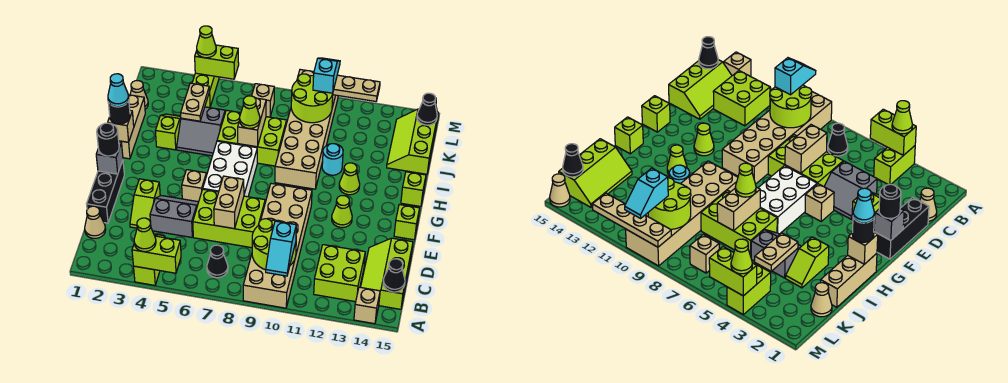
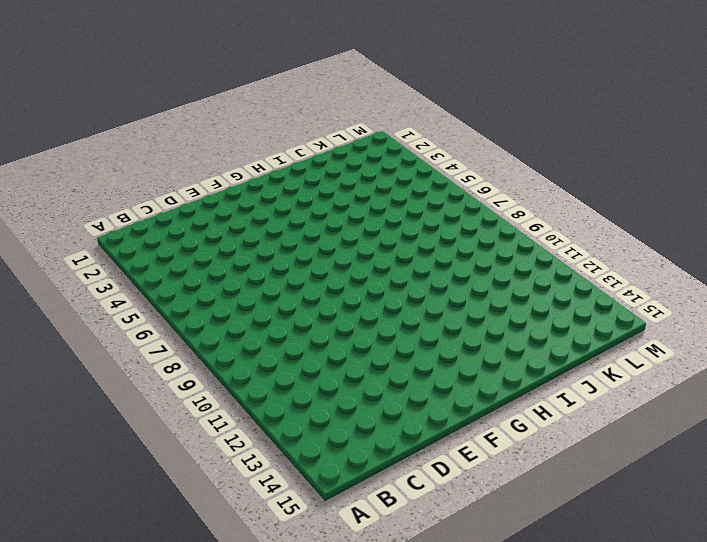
none -> lime brick A4:B4 level 1
none -> tan brick A9:F10 level 1
none -> tan brick A14 level 1
none -> black cone B7 level 1

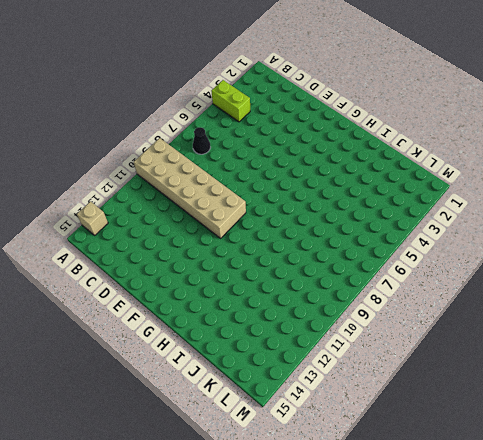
none -> lime brick B12:C13 level 1
none -> lime slope B14:D15 level 1 top 15
none -> tan cone C1 level 1
none -> black brick D1:F1 level 1

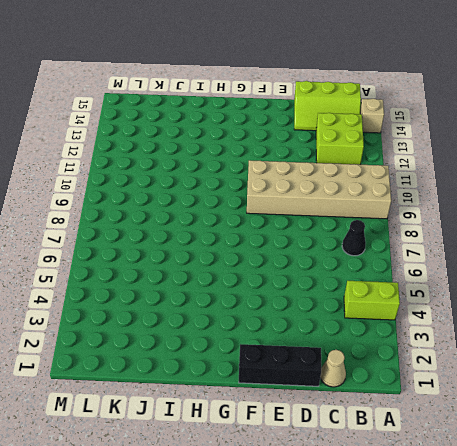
none -> lime slope D3:E3 level 1 top E
none -> grey slope D4:E5 level 1 top D
none -> lime brick D6:E8 level 1
none -> tan brick F5 level 1

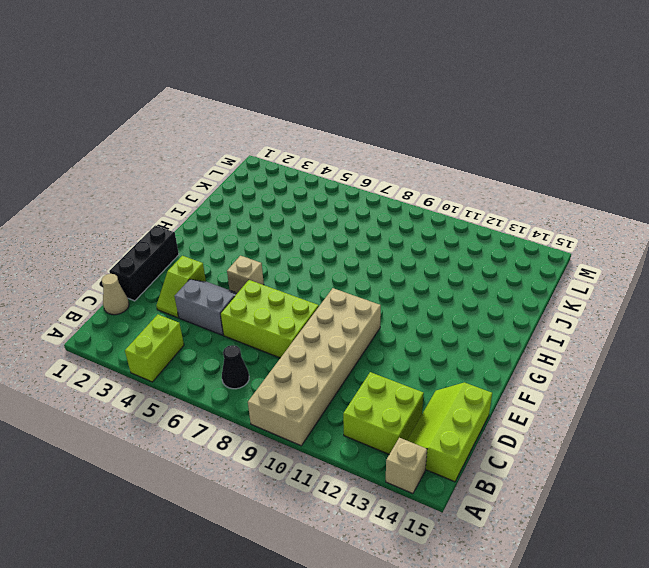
none -> white brick F6:H7 level 1
none -> lime cone F12 level 1
none -> lime brick F15 level 1
none -> tan brick H1:J1 level 1

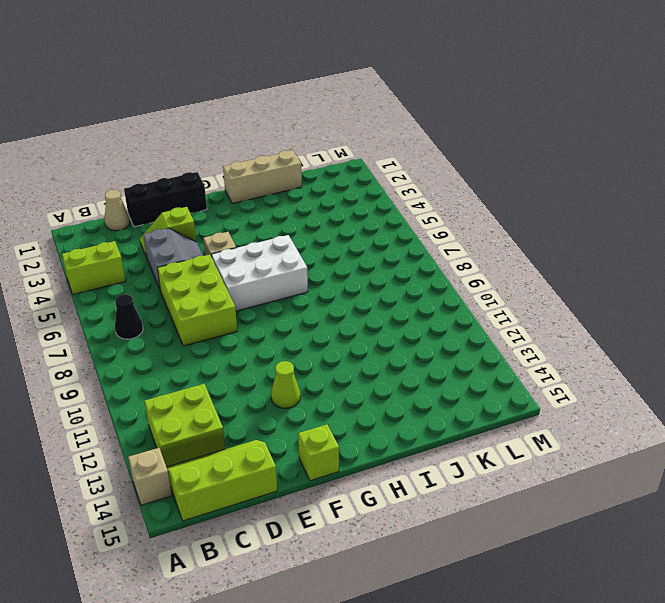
none -> tan brick A9:F10 level 1
none -> tan brick H9:M10 level 1
none -> lime cone H12 level 1
none -> lime brick H15 level 1

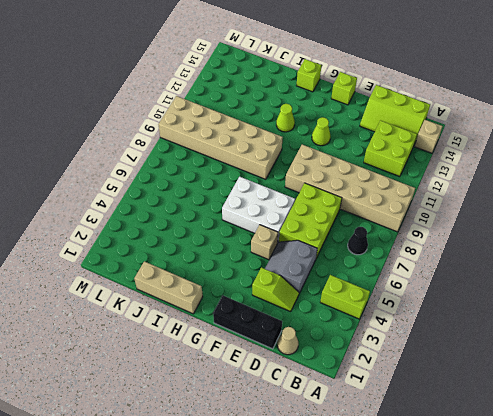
none -> lime slope I3:J3 level 1 top I
none -> grey slope I4:J5 level 1 top J
none -> lime brick I6:J8 level 1
none -> cyan round brick I11 level 1

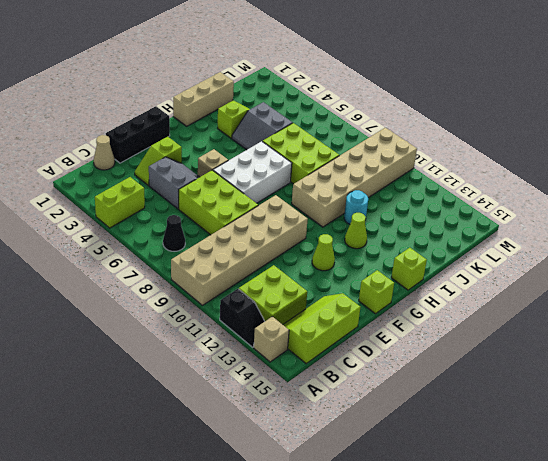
black slope A12:A13 level 1 top 12 -> none
none -> lime slope J14:L15 level 1 top 15
none -> tan cone K1 level 1
none -> lime brick L4:M4 level 1
none -> tan brick L7 level 1

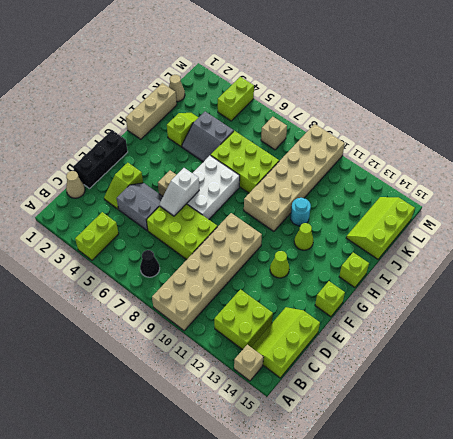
white slope E6:F6 level 2 top F -> none
none -> tan cone M15 level 1
none -> lime brick A4:A5 level 2
none -> lime round brick B9:C10 level 2
none -> black cone B15 level 2

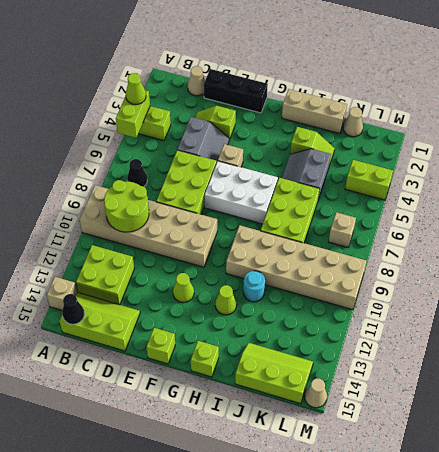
none -> tan brick D7:E7 level 2
none -> grey brick F1 level 2
none -> tan brick H1 level 2
none -> tan brick I7:J7 level 2

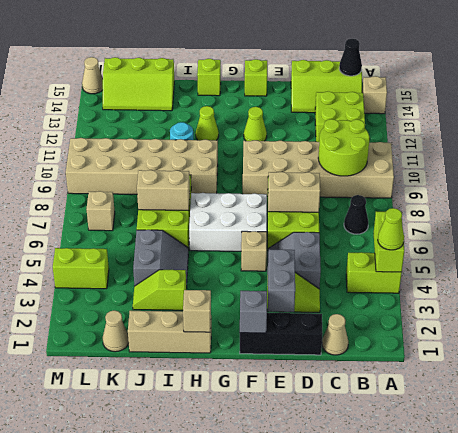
grey brick E2:E3 level 2 -> none
none -> tan plate J4:K4 level 2
none -> lime round brick K9:L10 level 2
none -> black cone L15 level 2
none -> lime brick M4:M5 level 2

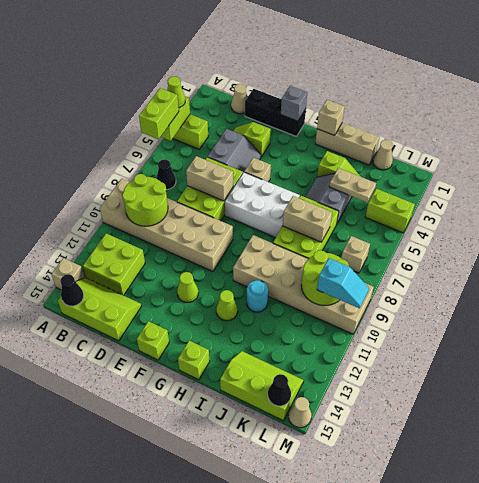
lime brick A5:A6 level 3 -> lime brick M4:M5 level 2
none -> tan plate M9:M12 level 2
none -> cyan slope A10:B10 level 3 top B
none -> black round brick F1 level 3
none -> black round brick H1 level 3

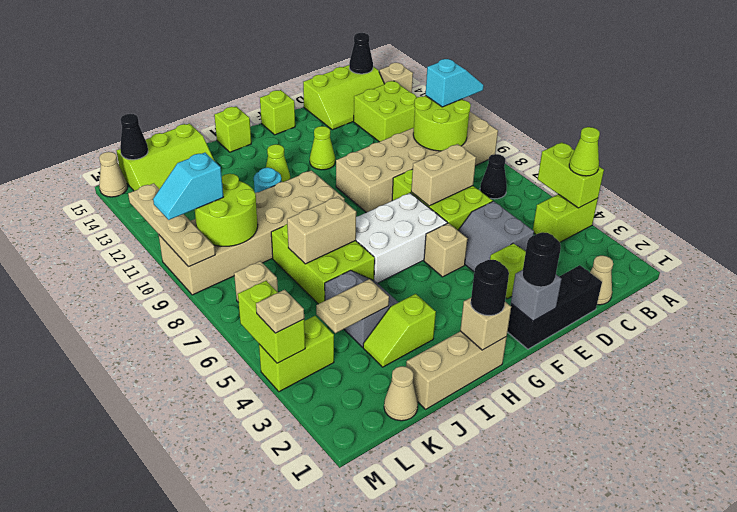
tan plate M4 level 3 -> lime cone M4 level 3
none -> lime cone I7 level 3
none -> cyan cone H1 level 4

